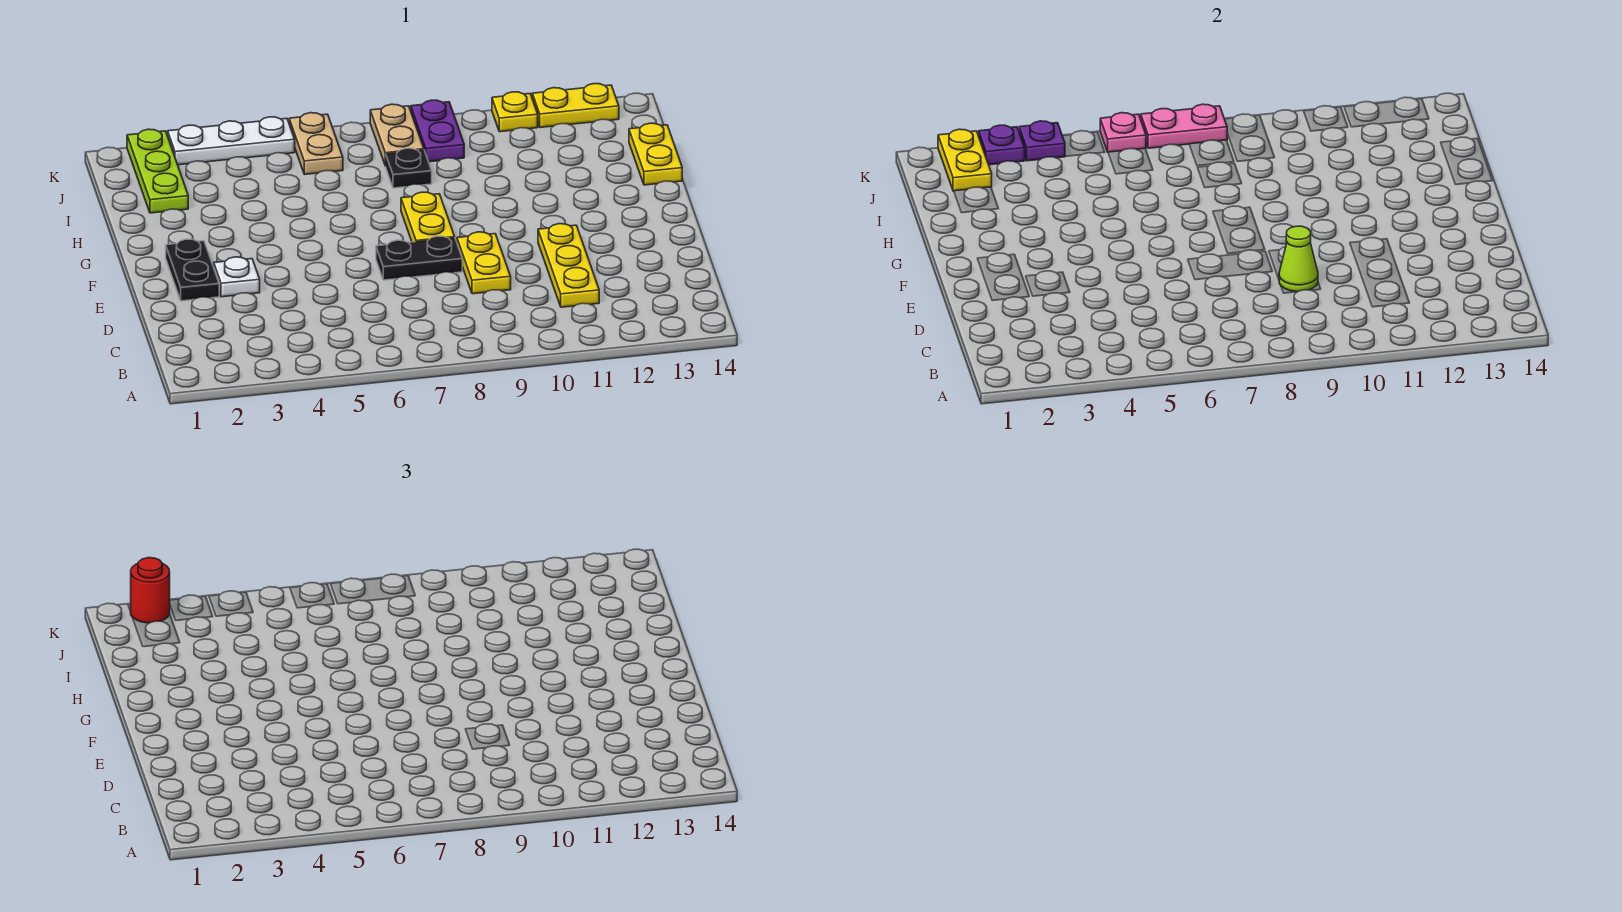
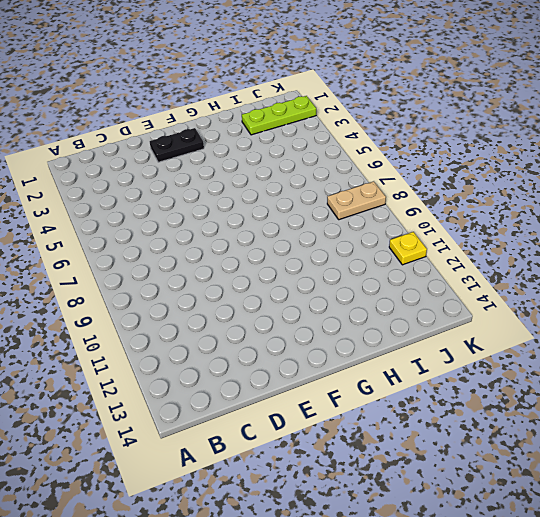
none -> yellow plate C11:E11 level 1
none -> yellow plate D9:E9 level 1
none -> white plate E3 level 1

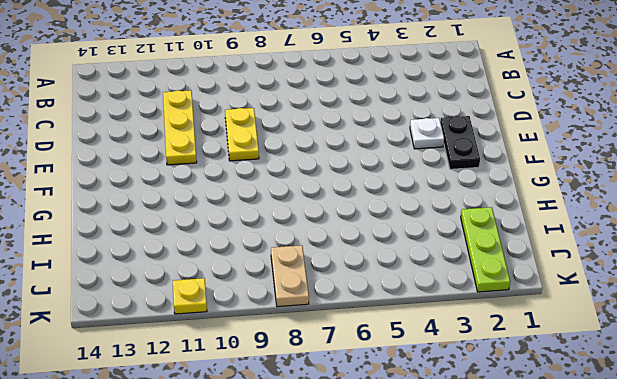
none -> black plate E7:E8 level 1
none -> yellow plate F8:G8 level 1
none -> yellow plate H14:I14 level 1

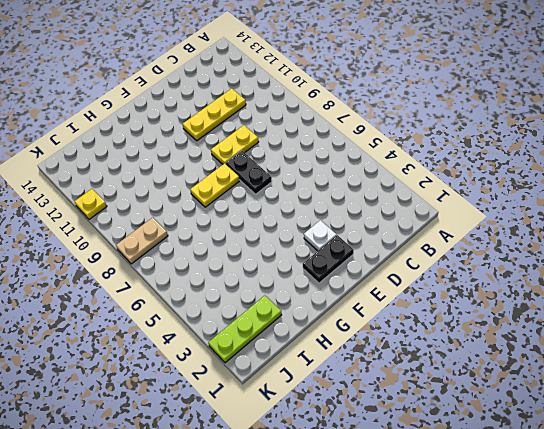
none -> yellow plate H14:I14 level 1
none -> black plate I8 level 1
none -> tan plate J6:K6 level 1

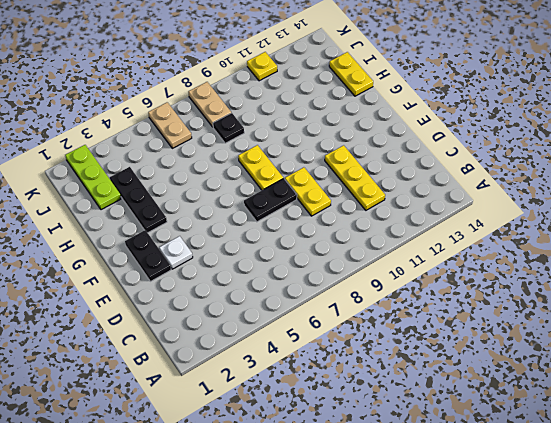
black plate G3:I3 level 1 -> none
none -> purple plate J9:K9 level 1
none -> white plate K3:K5 level 1
none -> yellow plate K12:K13 level 1

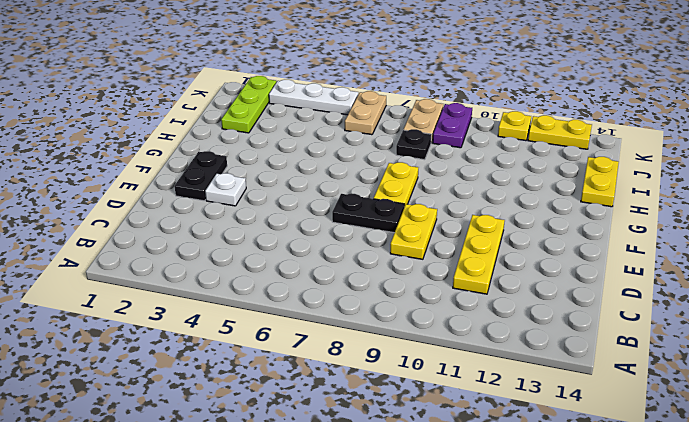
none -> lime cone D9 level 2
none -> yellow plate J2:K2 level 2
none -> purple plate K3 level 2

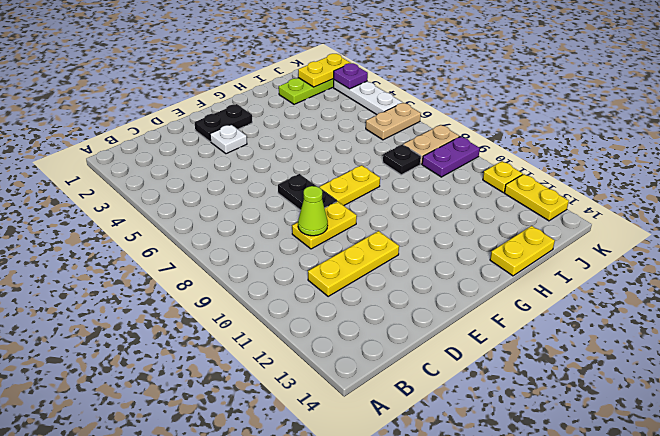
none -> purple plate K4 level 2
none -> pink plate K6 level 2
none -> pink plate K7:K8 level 2

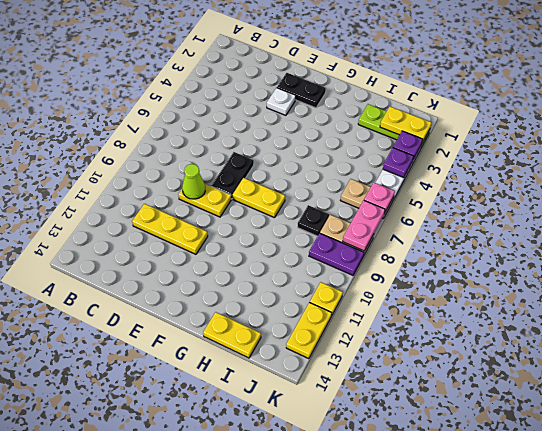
none -> red round brick K2 level 3

